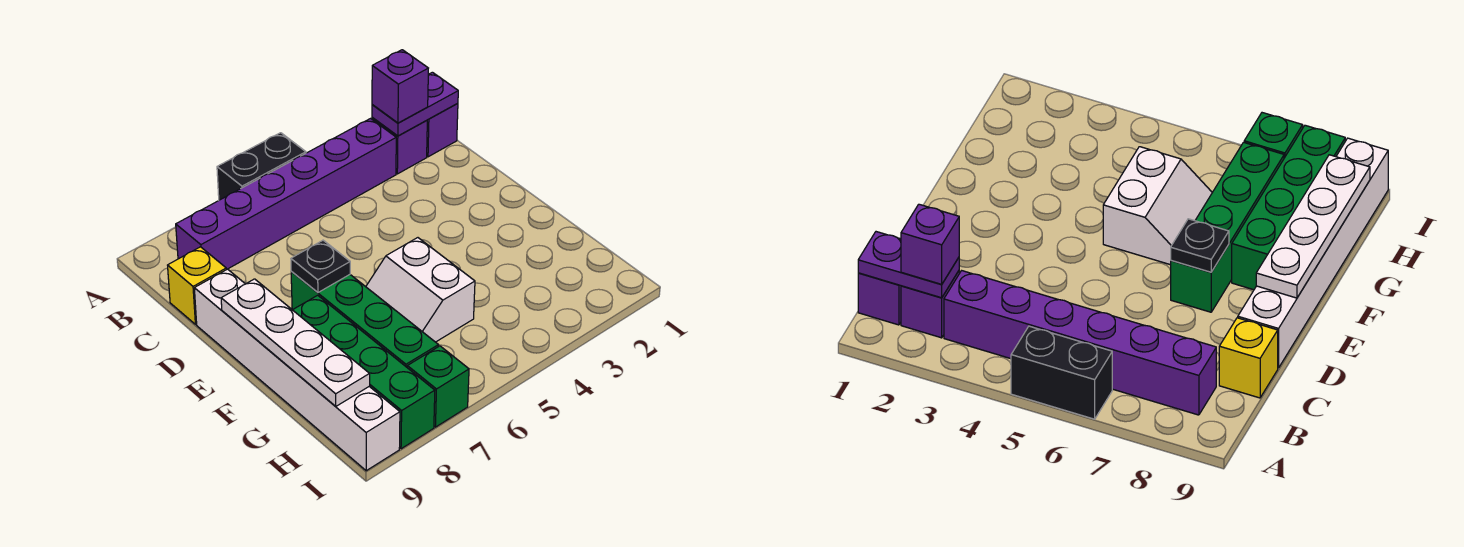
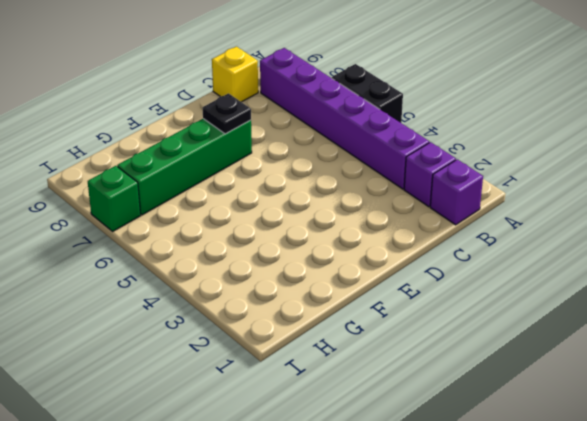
none -> white brick D9:I9 level 1
none -> white slope F5:G6 level 1 top 5
none -> green brick F8:I8 level 1

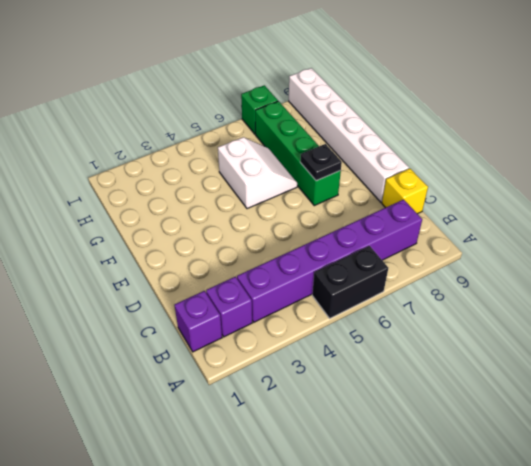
none -> green brick F8:I8 level 1
none -> purple plate B1:B2 level 2
none -> white plate E9:H9 level 2

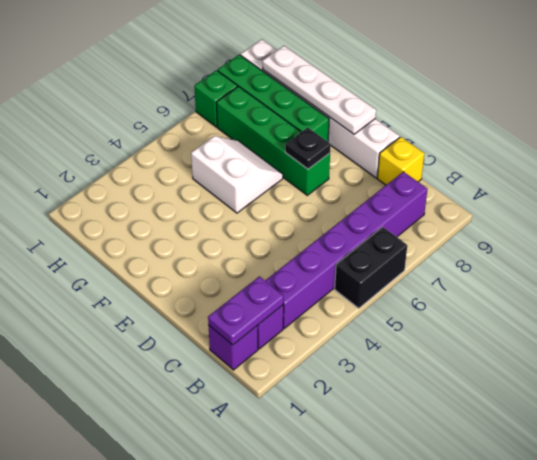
none -> purple brick B2 level 3

